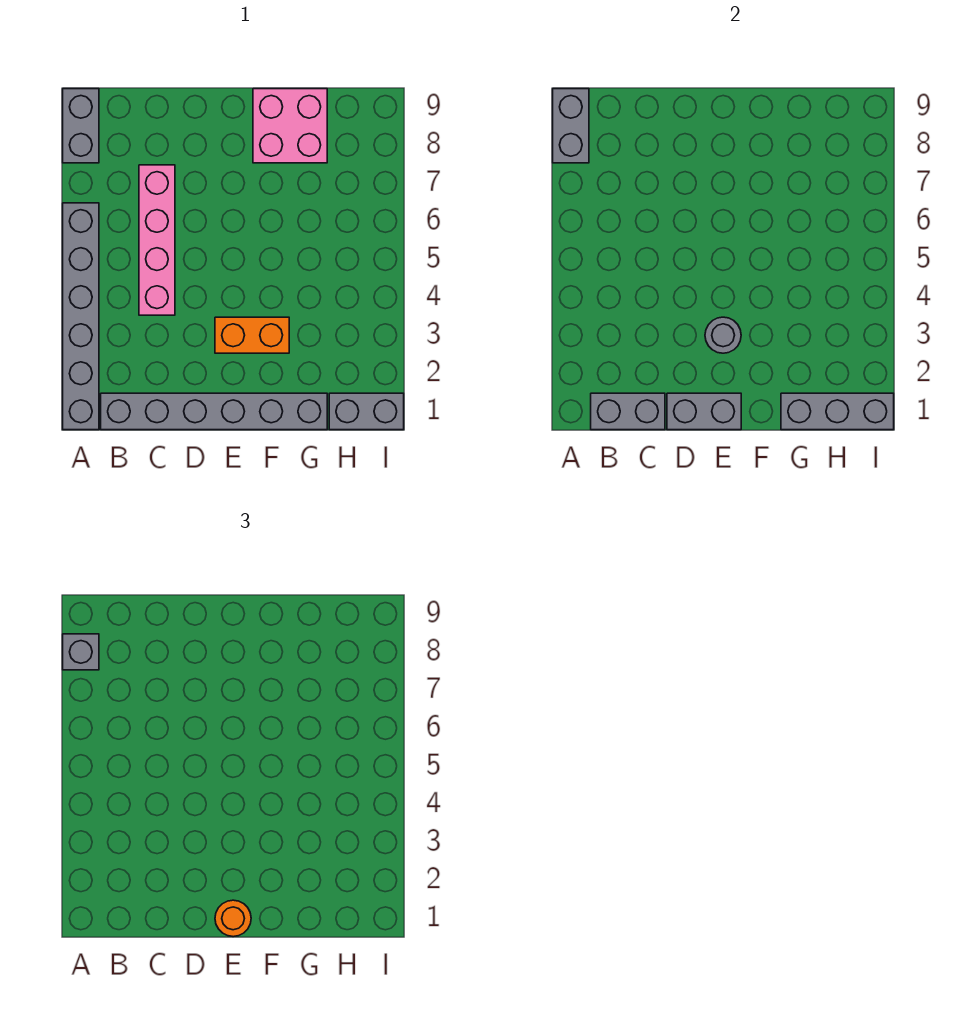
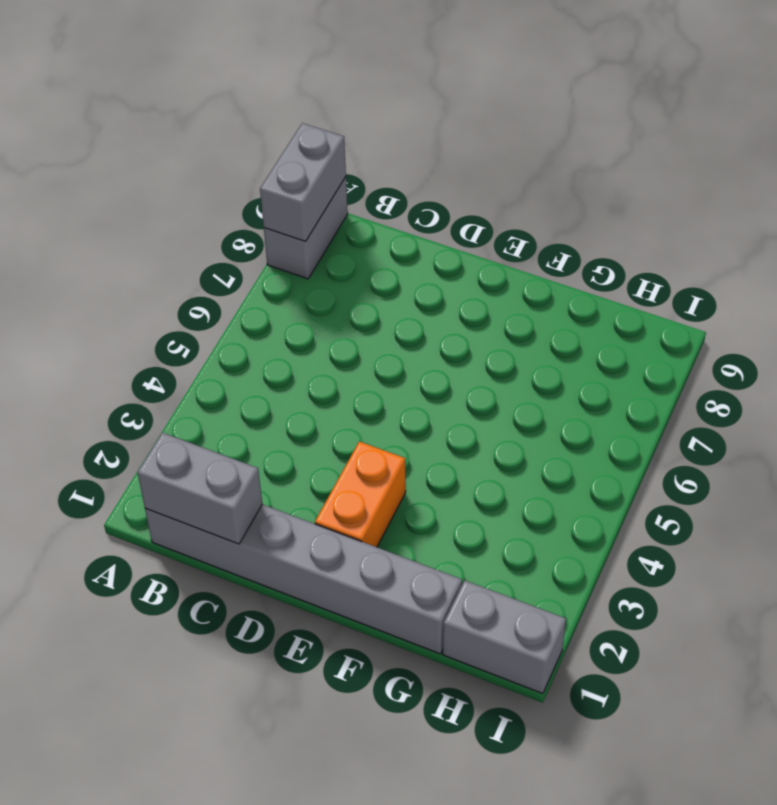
orange brick E2:E3 level 1 -> orange brick E3:F3 level 1
none -> grey brick A1:A6 level 1
none -> pink brick C4:C7 level 1
none -> pink brick F8:G9 level 1

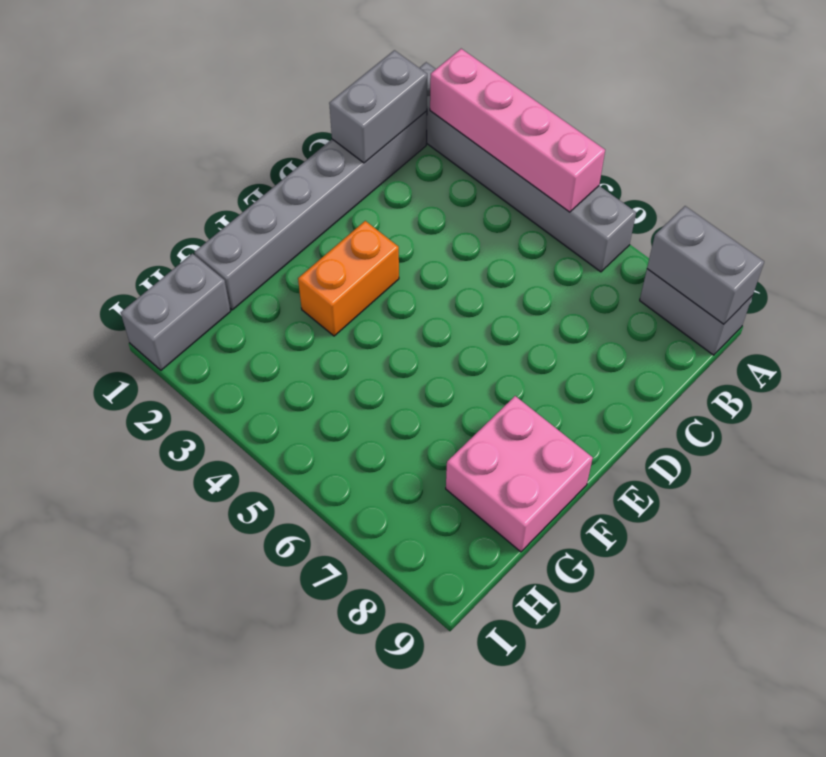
pink brick A2:A5 level 2 -> pink brick C4:C7 level 1
none -> grey brick D1:E1 level 2
none -> grey round brick E3 level 2
none -> grey brick G1:I1 level 2

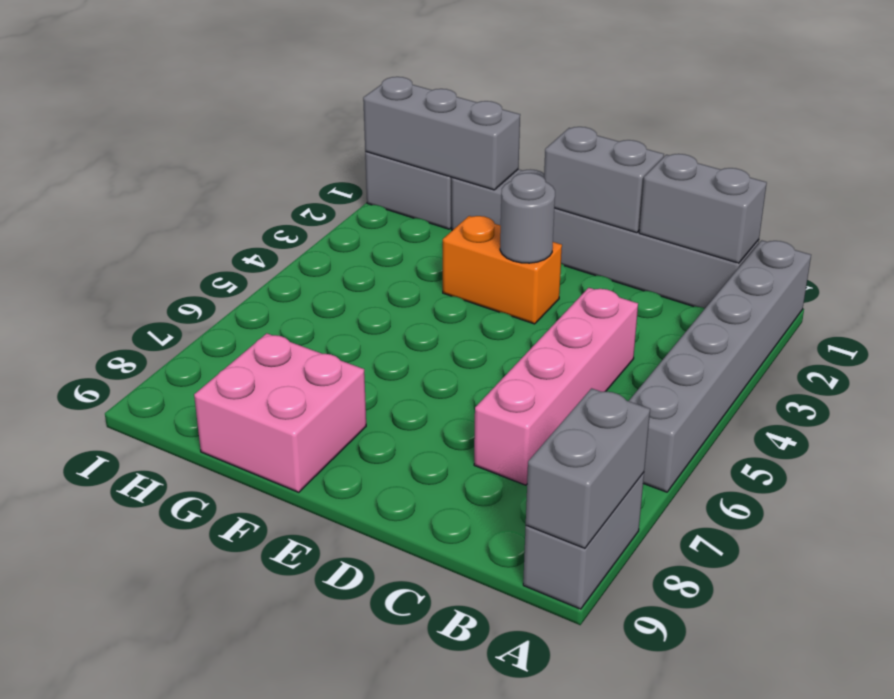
none -> grey brick A8 level 3
none -> orange round brick E1 level 3

